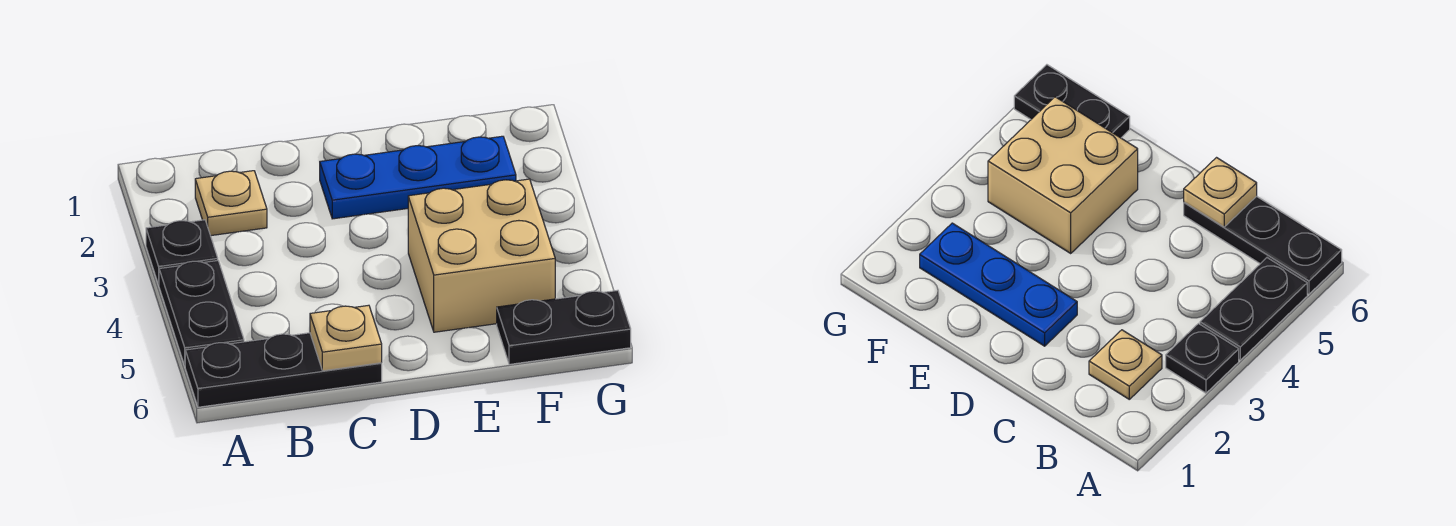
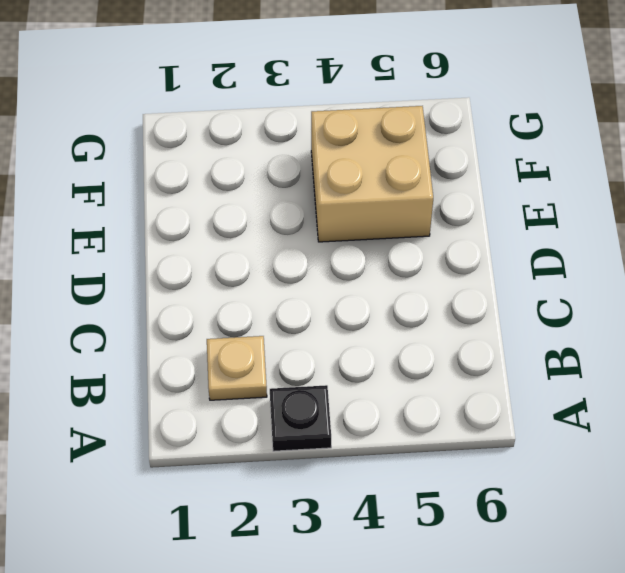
none -> black plate A4:A5 level 1
none -> black plate A6:C6 level 1

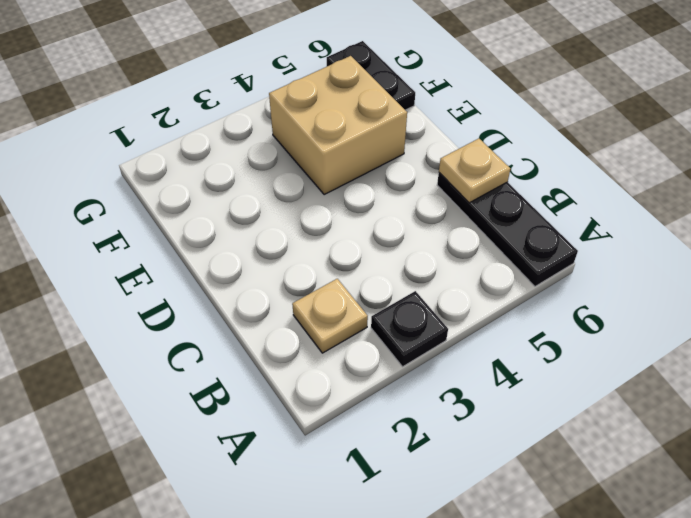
none -> black plate A4:A5 level 1
none -> blue plate D2:F2 level 1

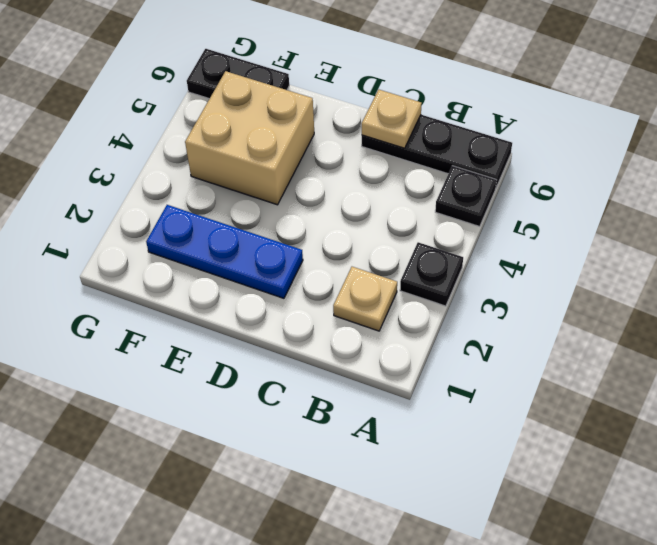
black plate A5 level 1 -> black plate A4:A5 level 1

